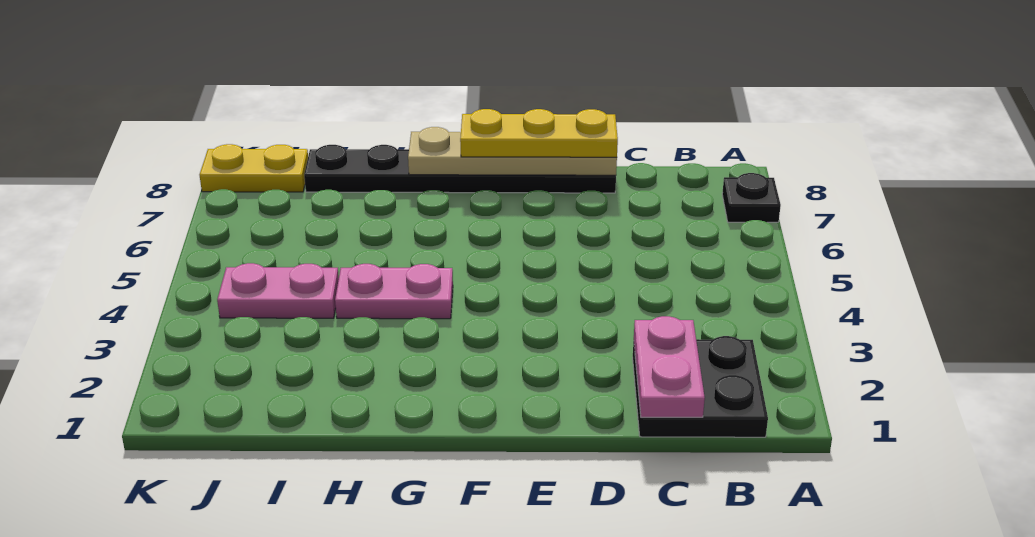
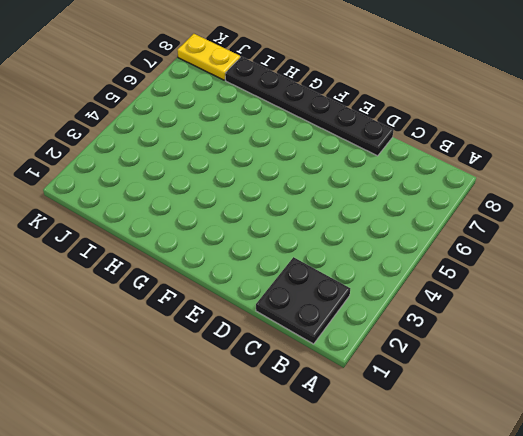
none -> black plate A7 level 1
none -> pink plate G4:H4 level 1

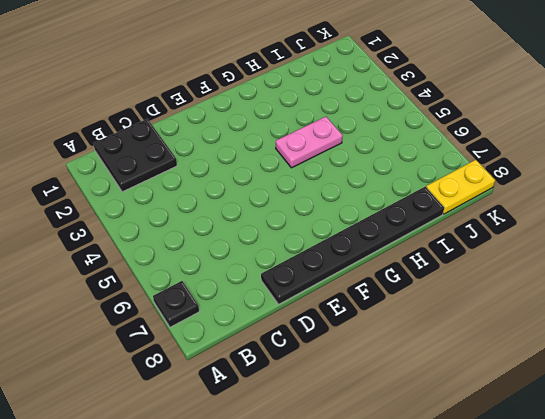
none -> pink plate I4:J4 level 1
none -> pink plate C1:C2 level 2

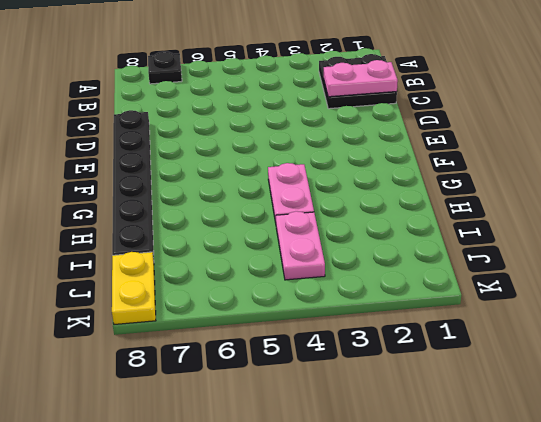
none -> tan plate D8:G8 level 2
none -> yellow plate D8:F8 level 3

